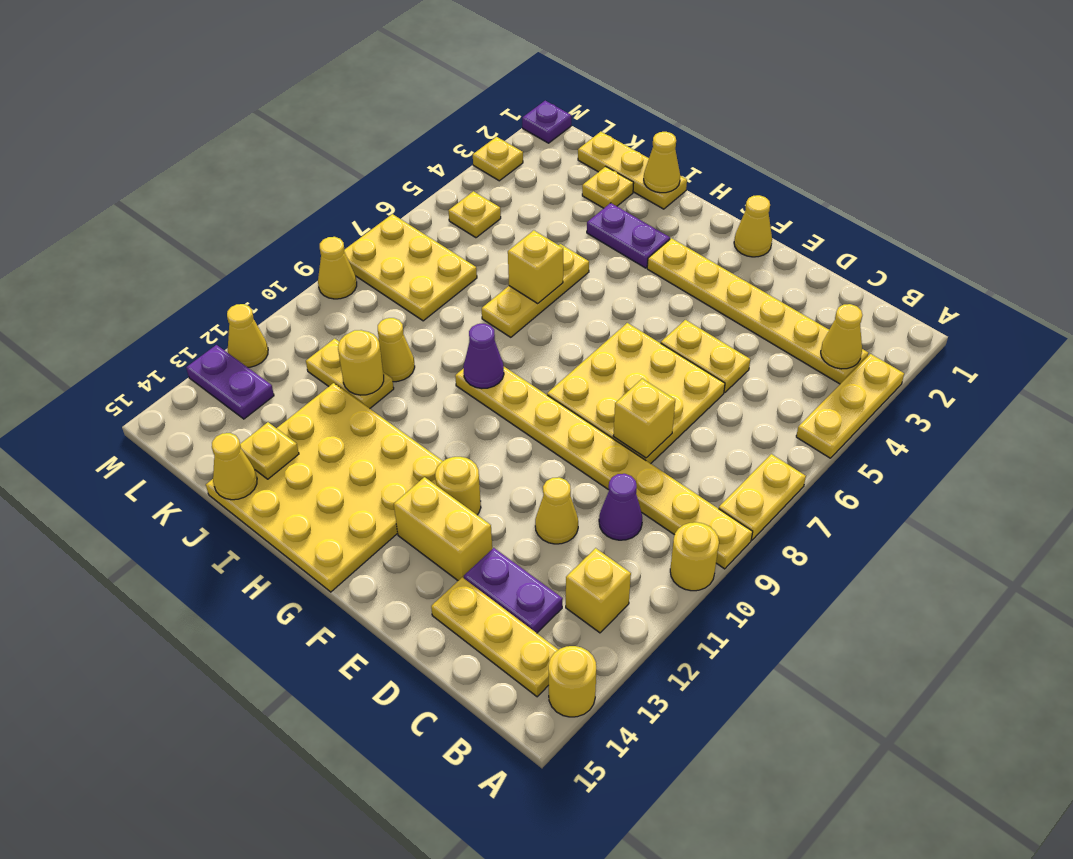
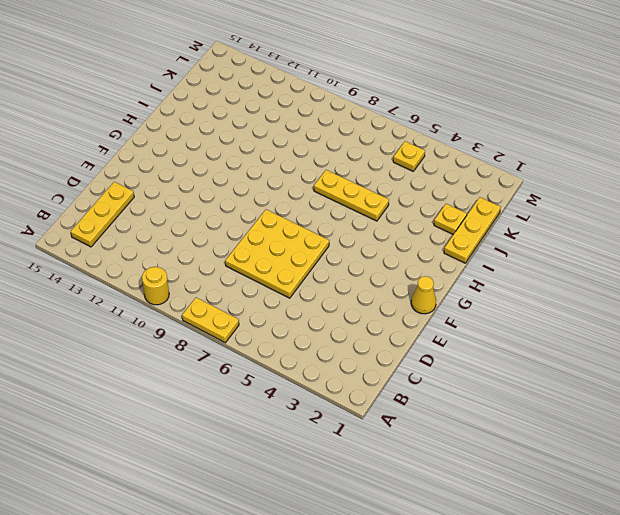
none -> yellow plate A3:A5 level 1
none -> yellow plate A9:H9 level 1
none -> yellow round brick A14 level 1
none -> yellow plate B3:G3 level 1

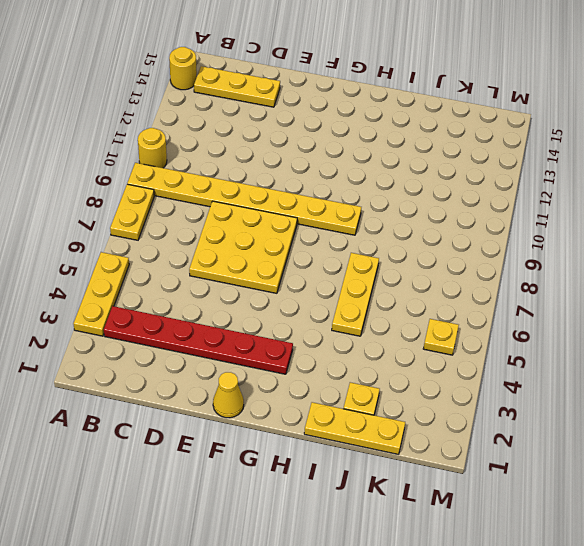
red plate B3:G3 level 1 -> yellow plate B3:G3 level 1
none -> yellow brick B12 level 1
none -> purple cone C10 level 1
none -> purple plate C13:D13 level 1
none -> yellow plate D5:E5 level 1

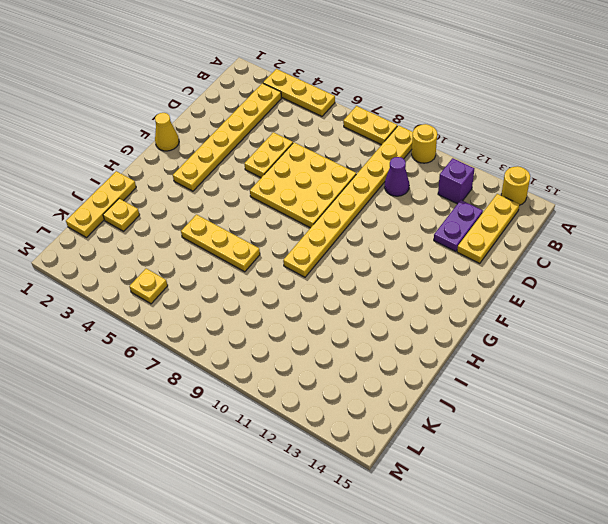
purple brick B12 level 1 -> yellow brick B12 level 1
none -> yellow cone D11 level 1
none -> yellow brick E13:F13 level 1
none -> yellow round brick F12 level 1
none -> yellow plate G12:J15 level 1

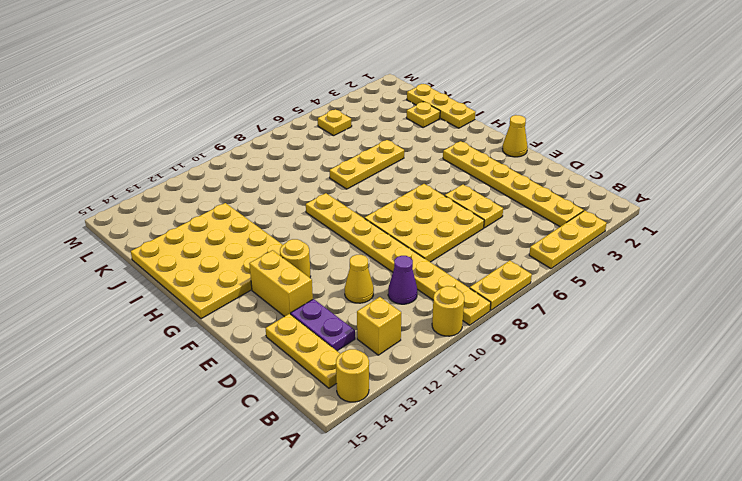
none -> purple plate H3:I3 level 1
none -> yellow cone J10 level 1
none -> yellow plate J11:K11 level 1
none -> yellow plate K7:M8 level 1

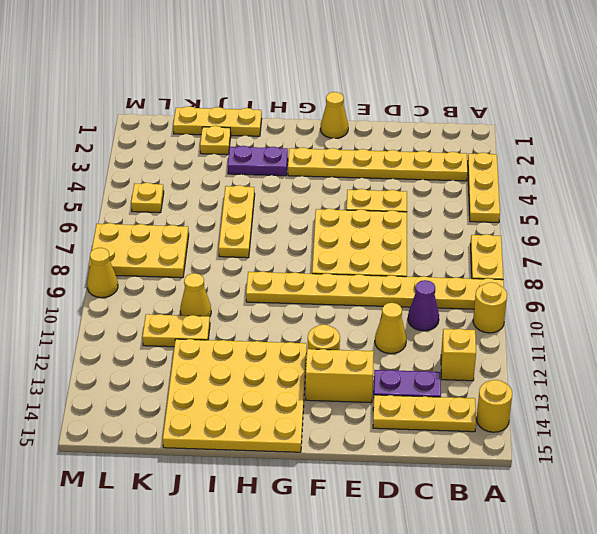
none -> purple plate L13:M13 level 1
none -> purple plate M1 level 1
none -> yellow plate M3 level 1
none -> yellow cone M12 level 1

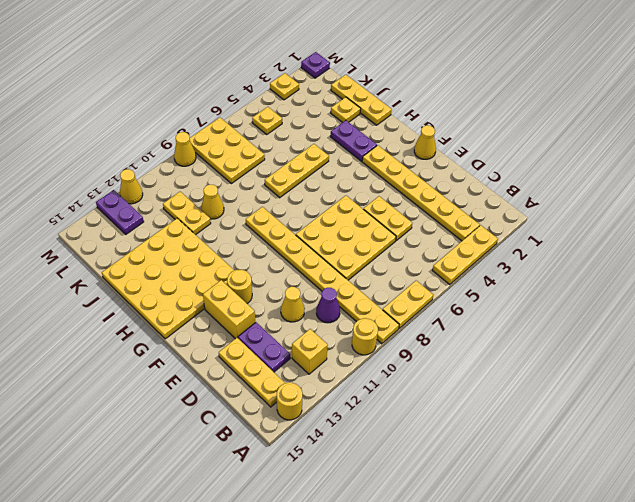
none -> yellow cone B3 level 2
none -> yellow brick D8 level 2
none -> purple cone H9 level 2
none -> yellow cone I1 level 2

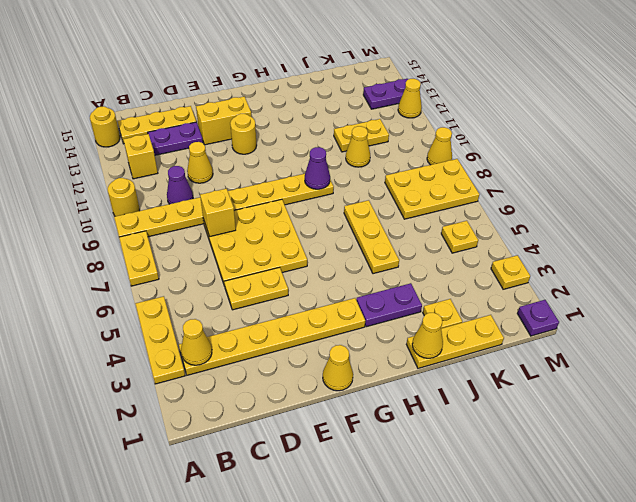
none -> yellow plate G12:J15 level 1
none -> yellow brick I6 level 2
none -> yellow round brick J11 level 2
none -> yellow plate J14 level 2

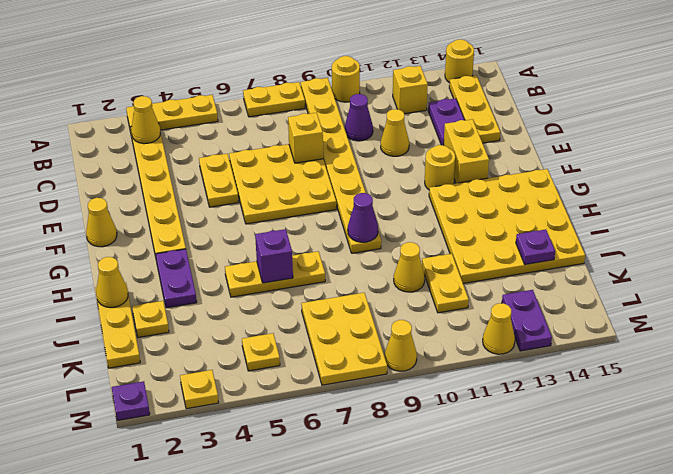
purple brick I6 level 2 -> yellow brick I6 level 2
purple plate J14 level 2 -> yellow plate J14 level 2
none -> yellow round brick J11 level 2
none -> yellow cone J15 level 2

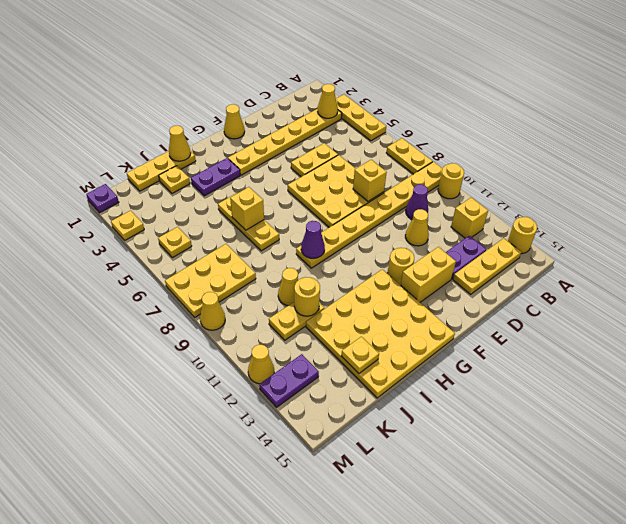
none -> yellow cone J15 level 2

